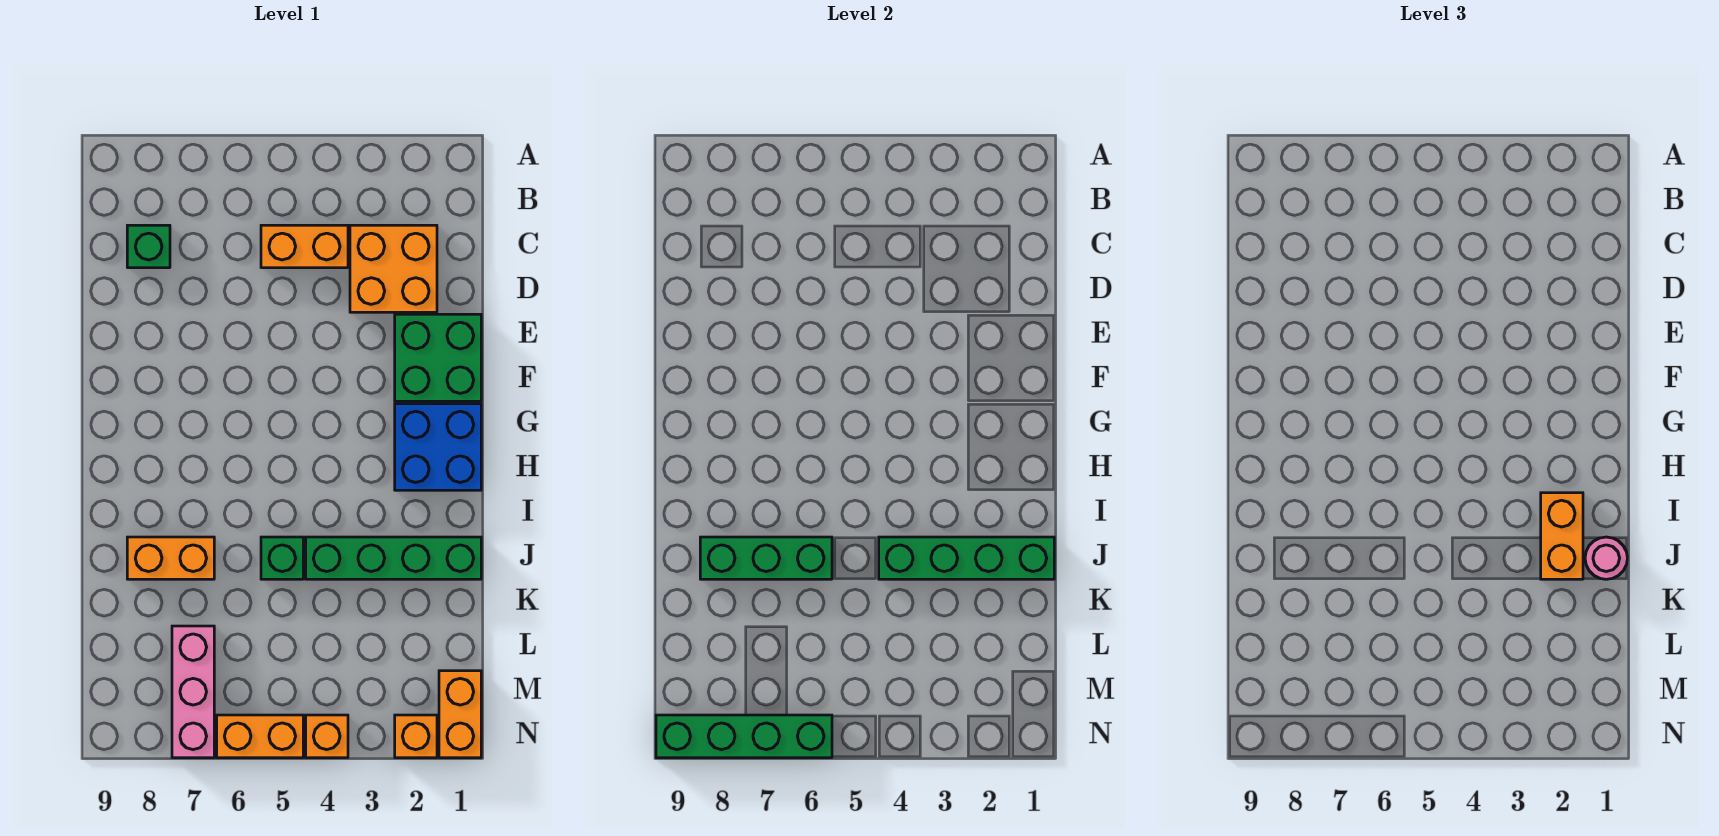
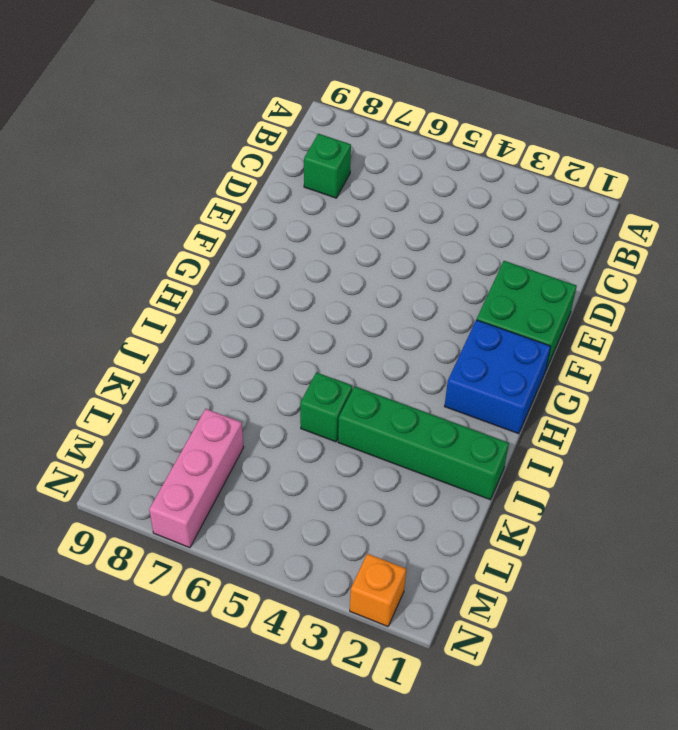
none -> orange brick C2:D3 level 1
none -> orange brick C4:C5 level 1
none -> orange brick J7:J8 level 1

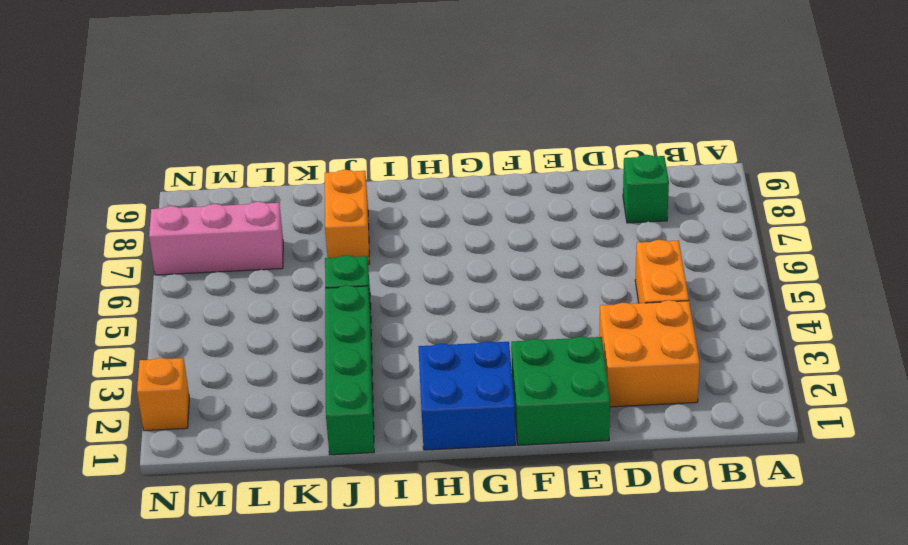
none -> orange brick M1:N1 level 1
none -> orange brick N4 level 1
none -> orange brick N5:N6 level 1

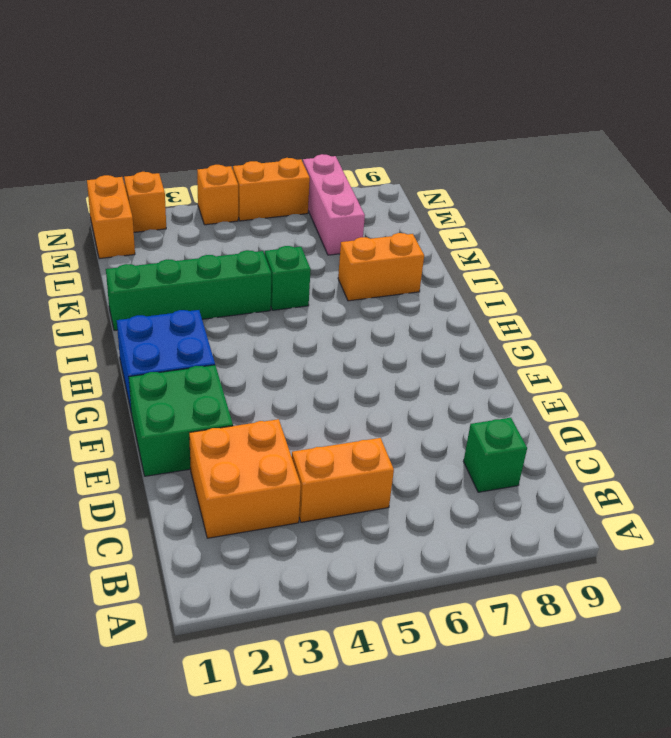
none -> green brick J1:J4 level 2
none -> green brick J6:J8 level 2
none -> green brick N6:N9 level 2

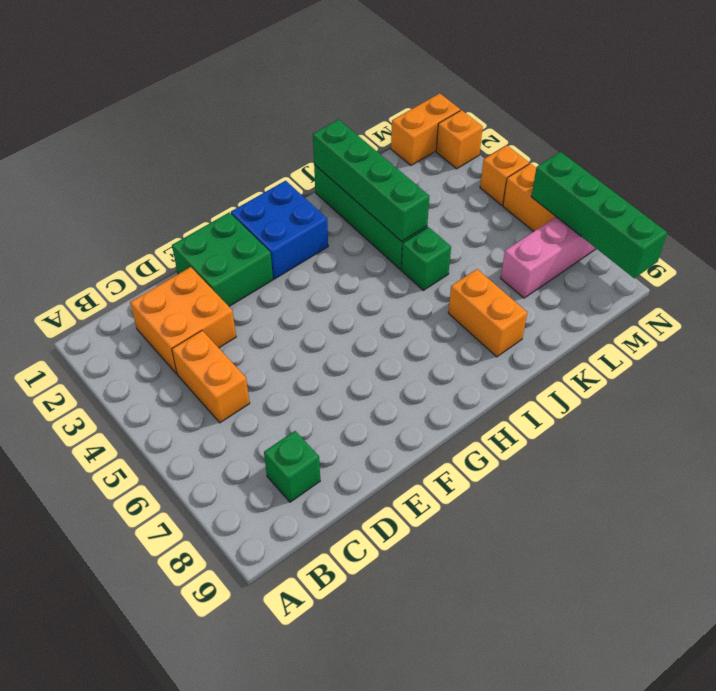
none -> green brick J6:J8 level 2
none -> orange brick I2:J2 level 3
none -> pink round brick J1 level 3

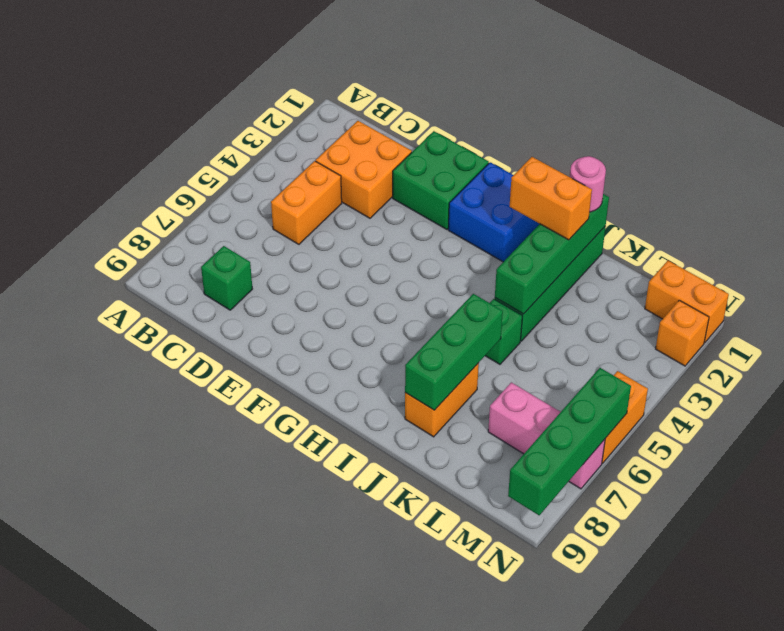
none -> orange brick N4 level 1

